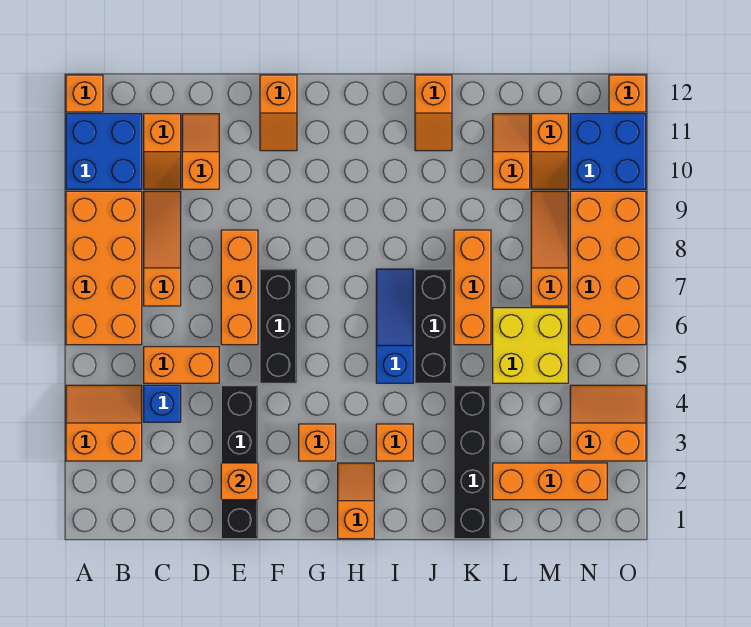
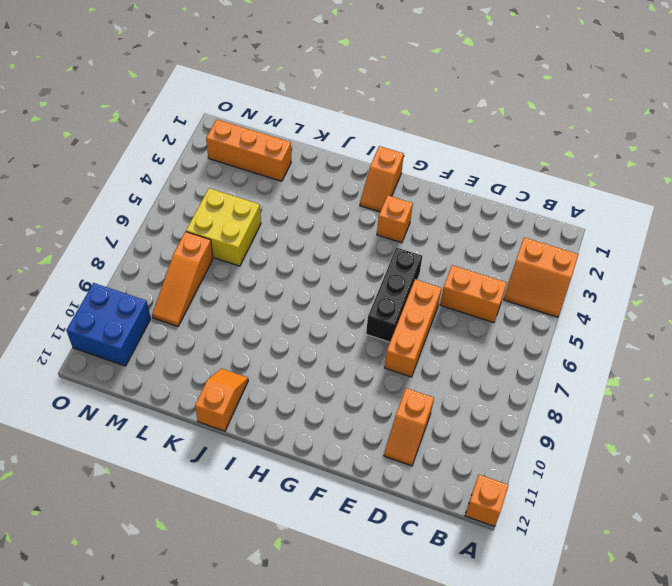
none -> orange brick A6:B9 level 1
none -> blue brick A10:B11 level 1
none -> blue brick C4 level 1
none -> orange slope C7:C9 level 1 top 7

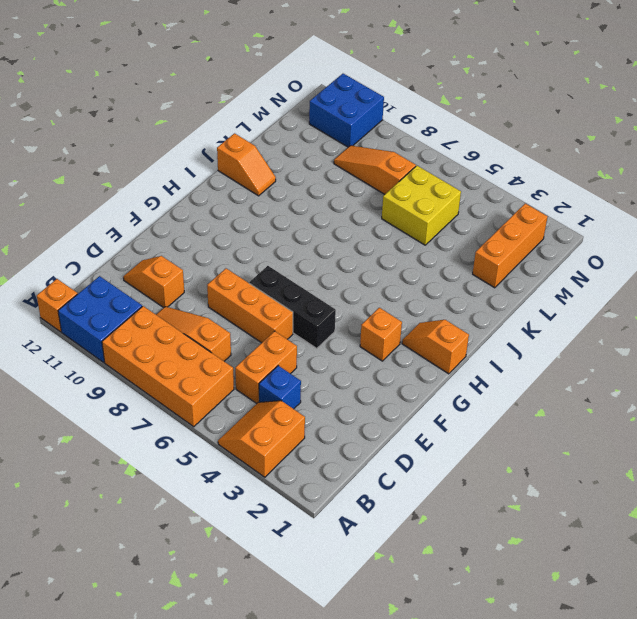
none -> orange slope C10:C11 level 1 top 11
none -> black brick E1:E4 level 1
none -> orange slope F11:F12 level 1 top 12
none -> orange brick I3 level 1

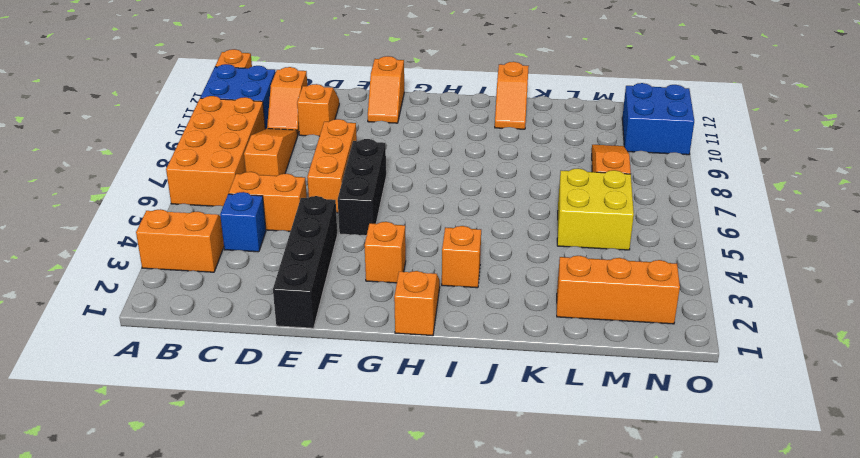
none -> blue slope I5:I7 level 1 top 5
none -> black brick J5:J7 level 1
none -> black brick K1:K4 level 1
none -> orange brick K6:K8 level 1

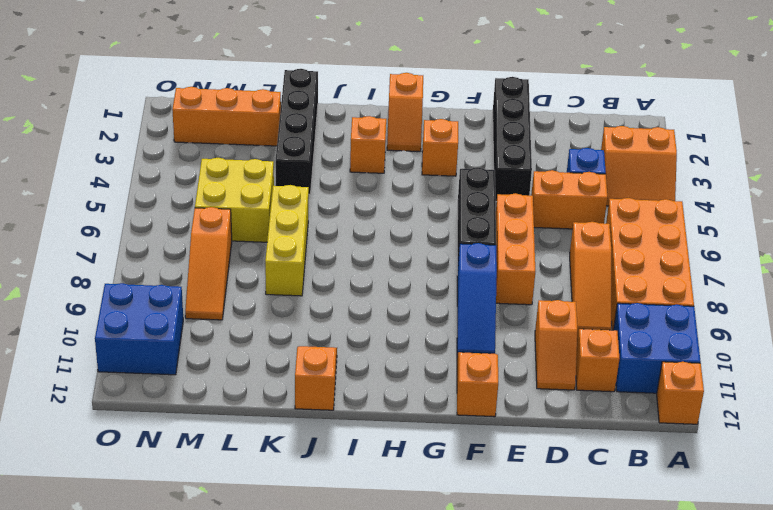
blue slope F8:F10 level 1 top 8 -> blue slope I5:I7 level 1 top 5
yellow brick K6:K8 level 1 -> orange brick K6:K8 level 1
none -> black brick J5:J7 level 1
none -> orange slope L10:L11 level 1 top 10
none -> orange slope M10:M11 level 1 top 11
none -> orange slope N3:O4 level 1 top 3

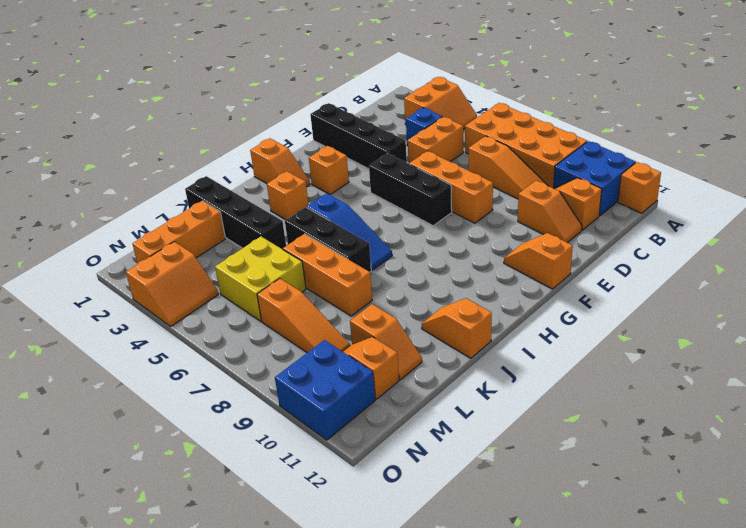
none -> orange brick N6:O9 level 1
none -> orange brick O12 level 1
none -> orange brick E2 level 2

